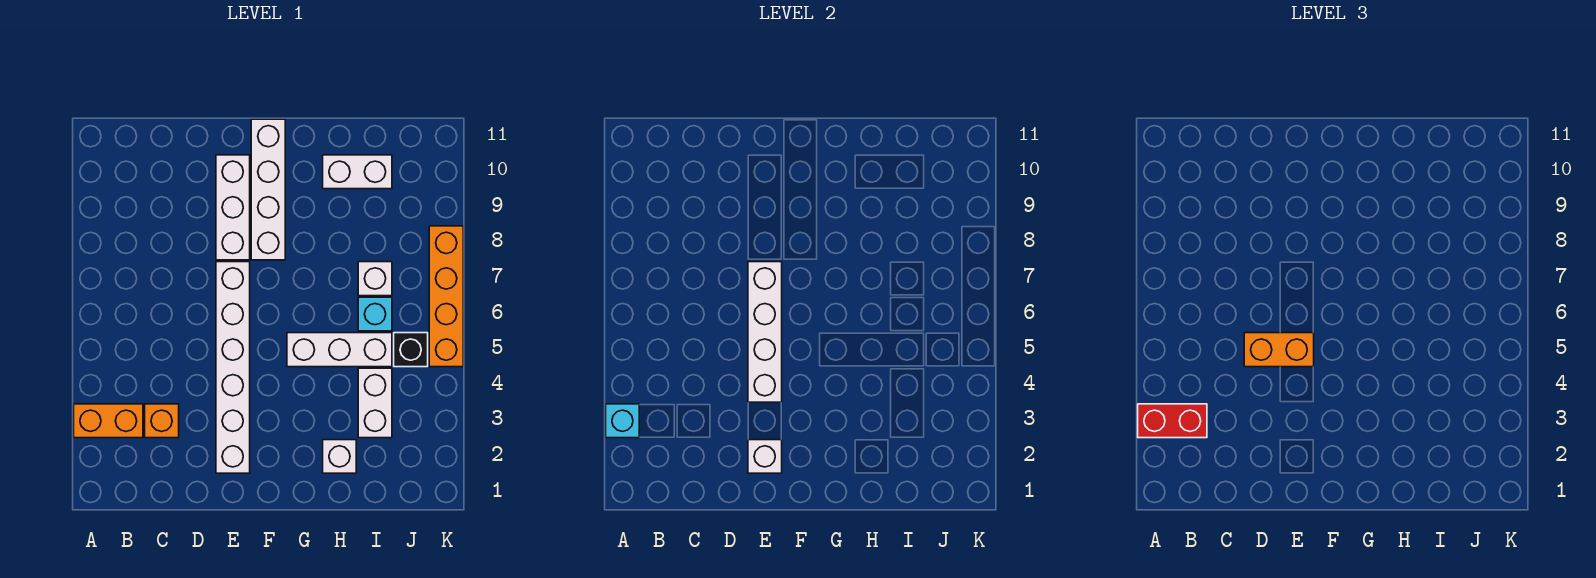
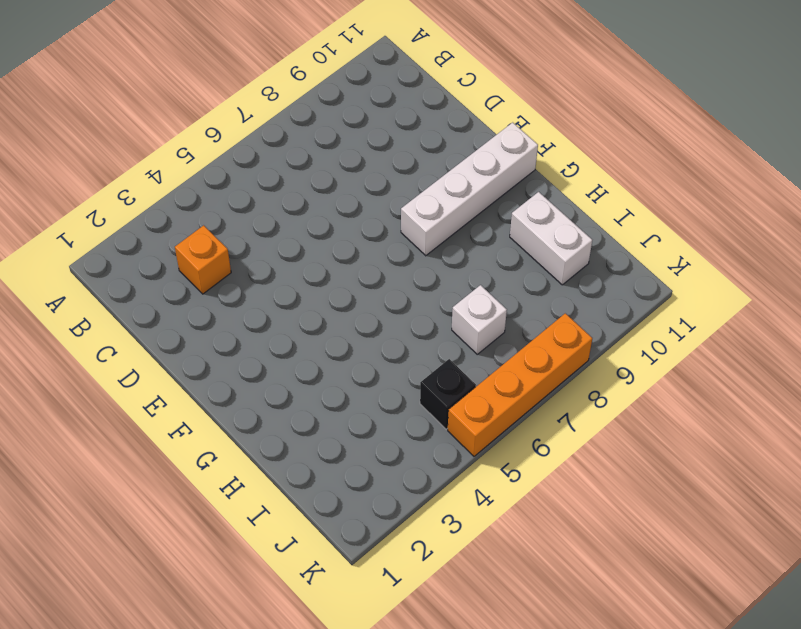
none -> orange brick A3:B3 level 1
none -> white brick E2:E7 level 1
none -> white brick E8:E10 level 1

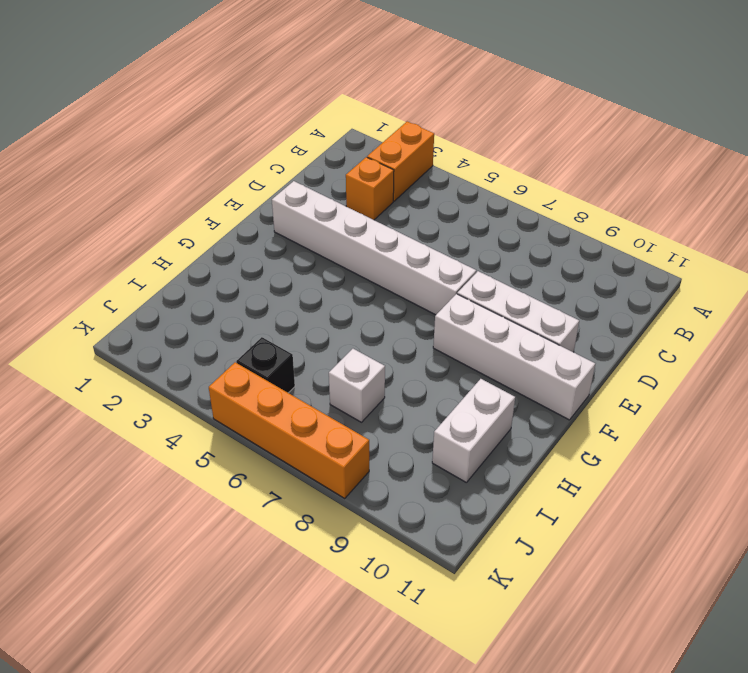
none -> white brick G5:I5 level 1
none -> white brick H2 level 1
none -> white brick I3:I4 level 1

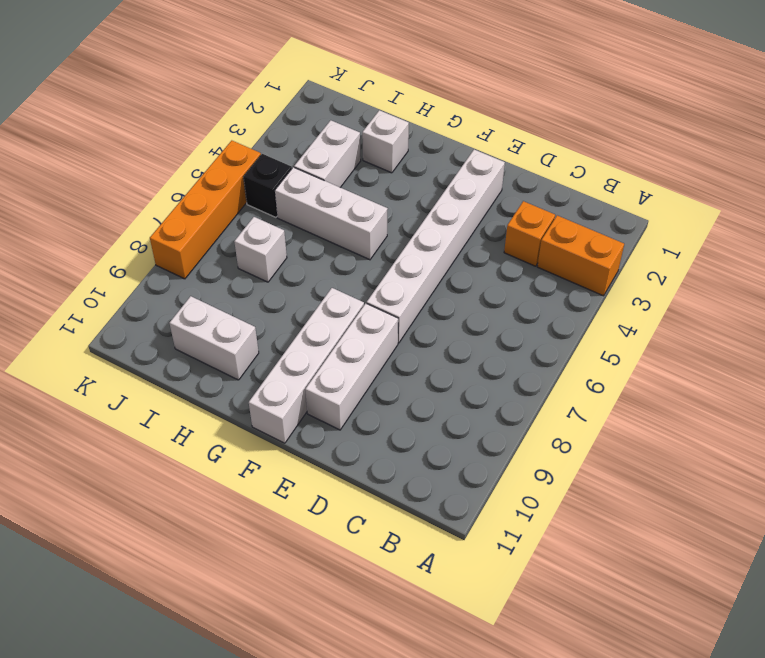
none -> cyan brick I6 level 1
none -> cyan brick A3 level 2
none -> white brick E2 level 2

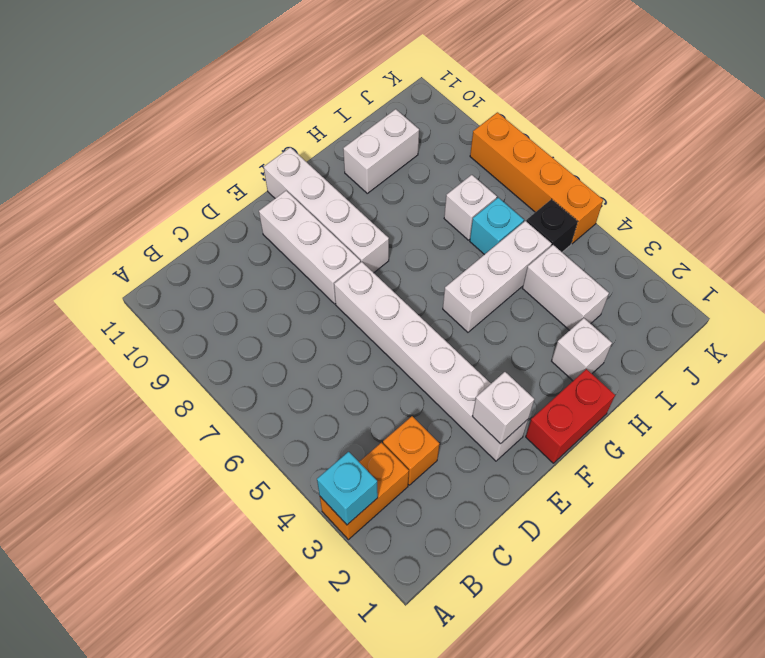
red brick F1:G1 level 1 -> red brick A3:B3 level 3
none -> white brick E4:E7 level 2
none -> orange brick D5:E5 level 3

